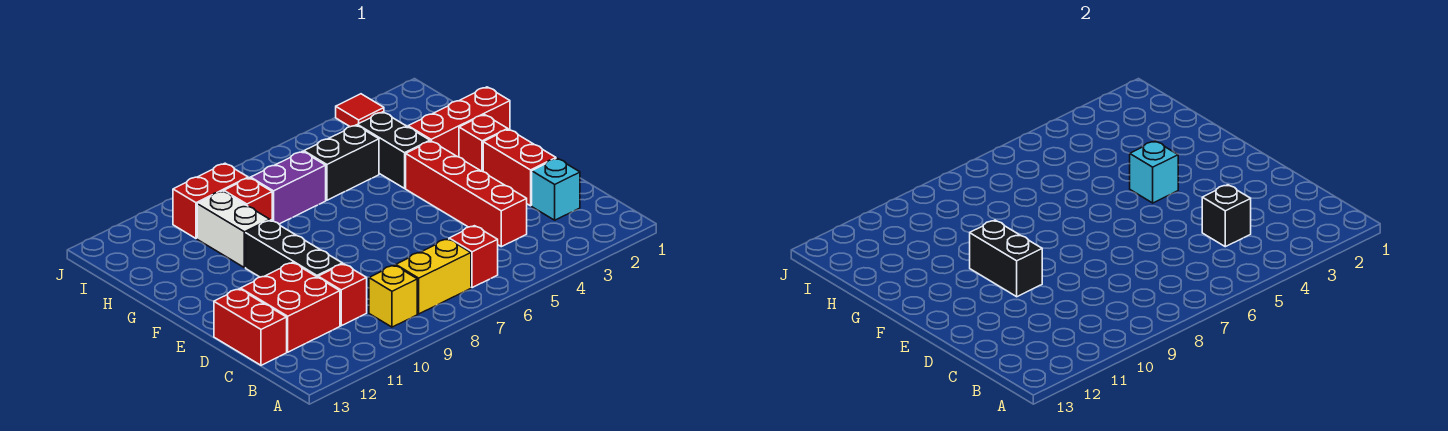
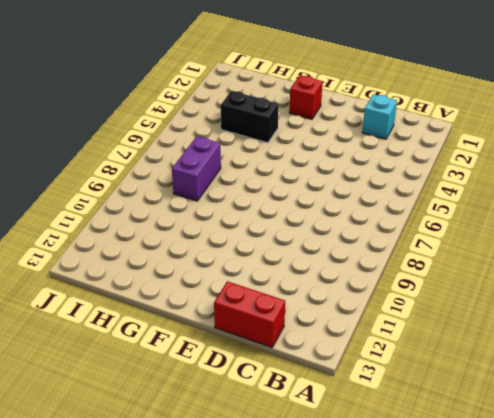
none -> red brick B6 level 1
none -> yellow brick B7:B8 level 1
none -> yellow brick B9 level 1

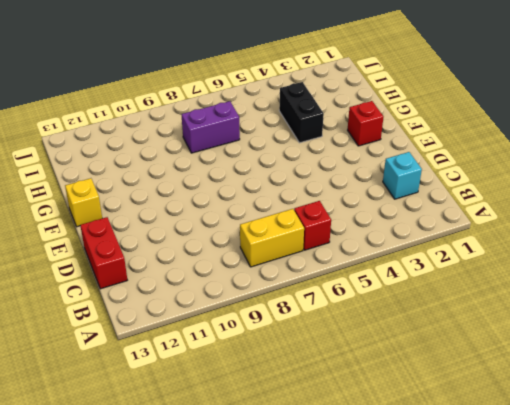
yellow brick F13 level 1 -> yellow brick B9 level 1
none -> red brick C4:F4 level 1
none -> red brick C10 level 1
none -> red brick C11:D12 level 1

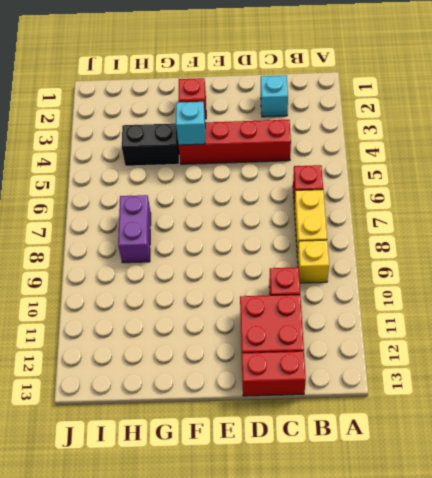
none -> red brick D2:E2 level 1
none -> black brick D10:F10 level 1
none -> red brick G1:G3 level 1

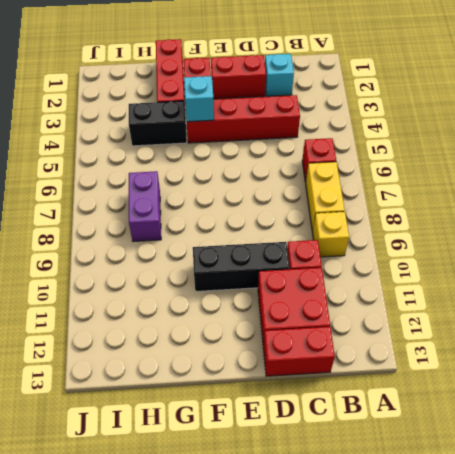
none -> white brick G10:H10 level 1
none -> black brick H5:H6 level 1
none -> red brick H9 level 1

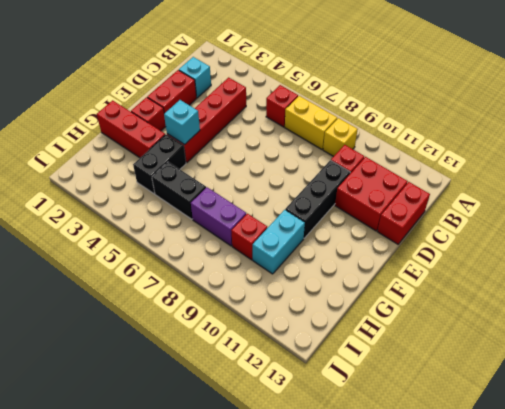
cyan brick G10:H10 level 1 -> white brick G10:H10 level 1
none -> red brick I9:I10 level 1
none -> red tile J3 level 1
none -> black brick C4 level 2

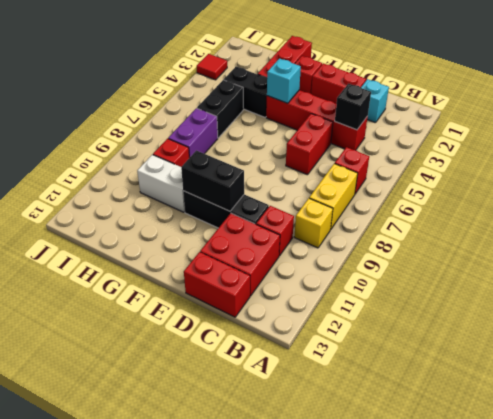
red brick D5:D6 level 1 -> red brick I9:I10 level 1

